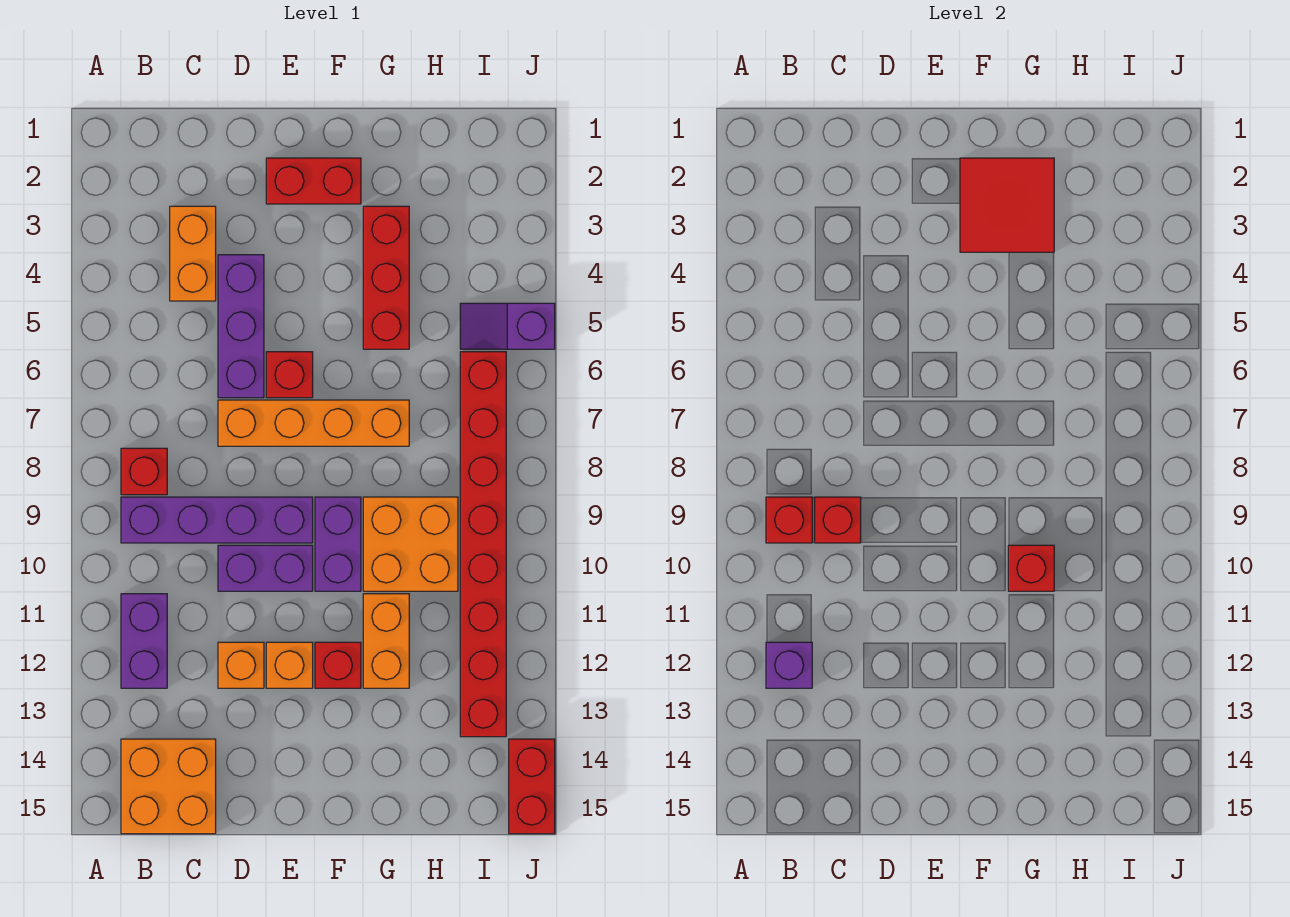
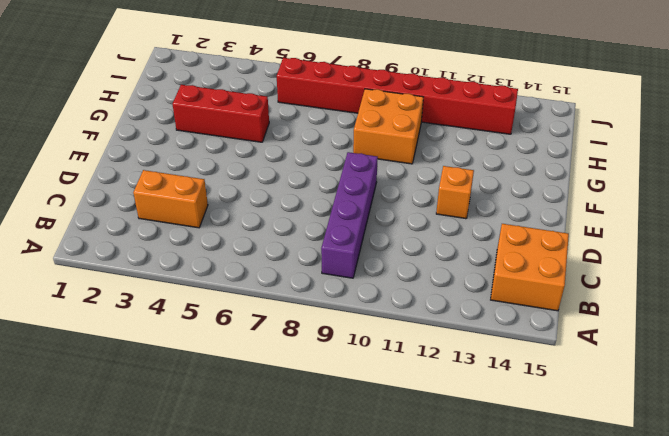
none -> red brick B8 level 1
none -> purple brick B11:B12 level 1
none -> purple brick D4:D6 level 1

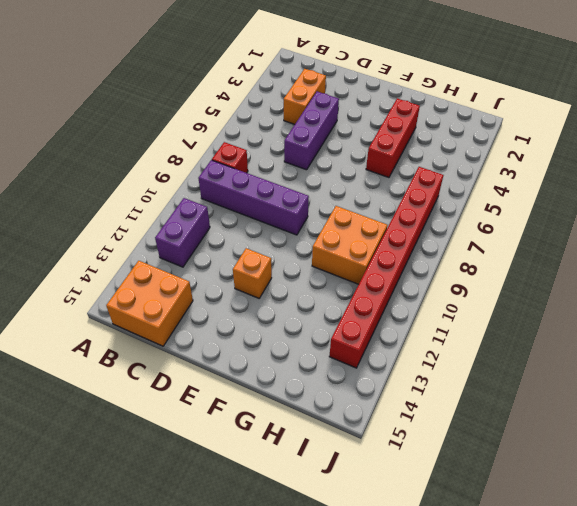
none -> orange brick D7:G7 level 1
none -> purple brick D10:E10 level 1
none -> orange brick D12 level 1

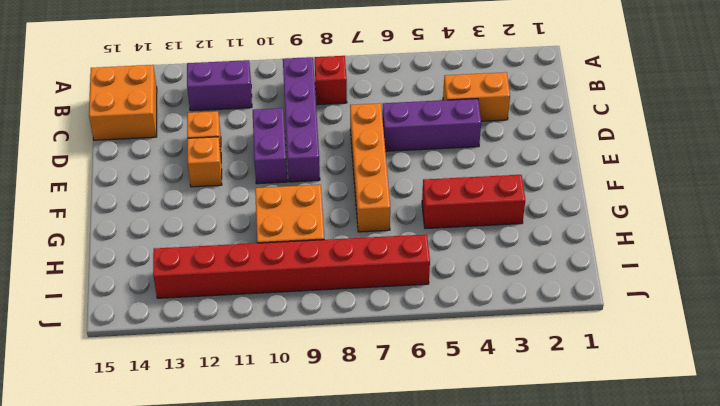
none -> red brick E2:F2 level 1
none -> red brick E6 level 1
none -> purple brick F9:F10 level 1

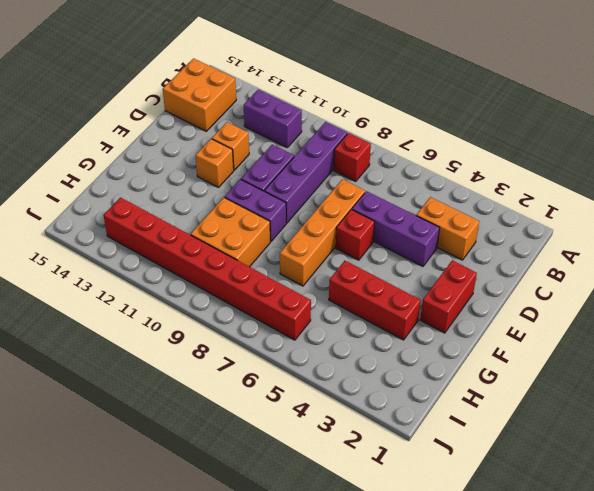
none -> red brick F12 level 1
none -> orange brick G11:G12 level 1
none -> purple slope I5:J5 level 1 top J

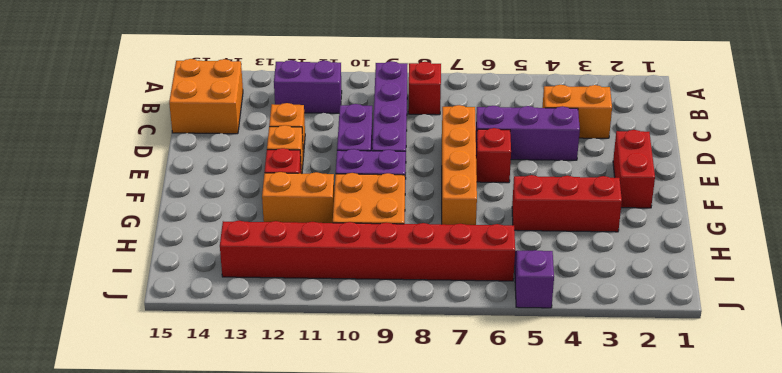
none -> red brick J14:J15 level 1
none -> red brick B9 level 2
none -> purple brick B12 level 2

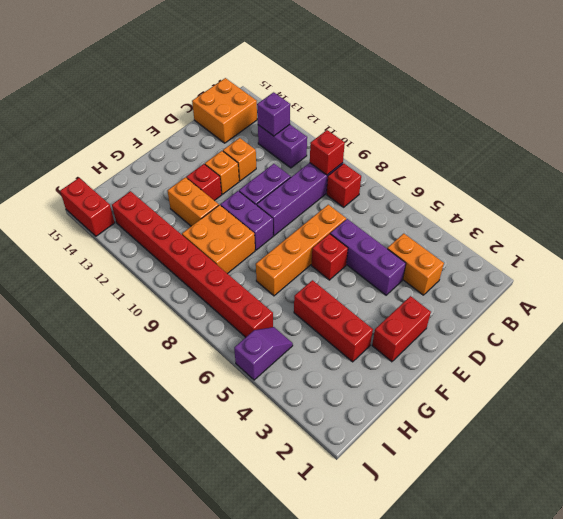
none -> red brick C9 level 2
none -> red tile F2:G3 level 2
none -> red brick G10 level 2

